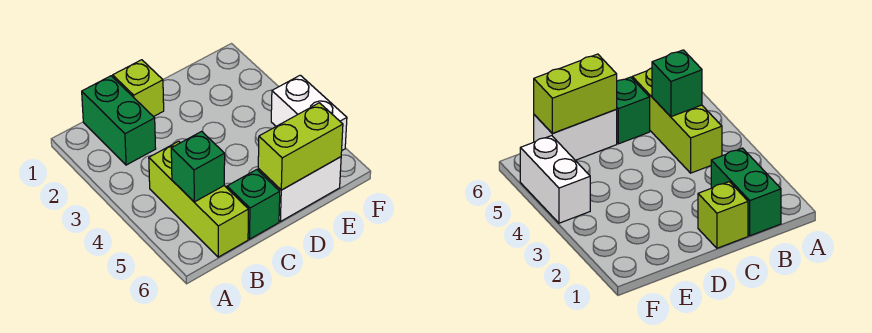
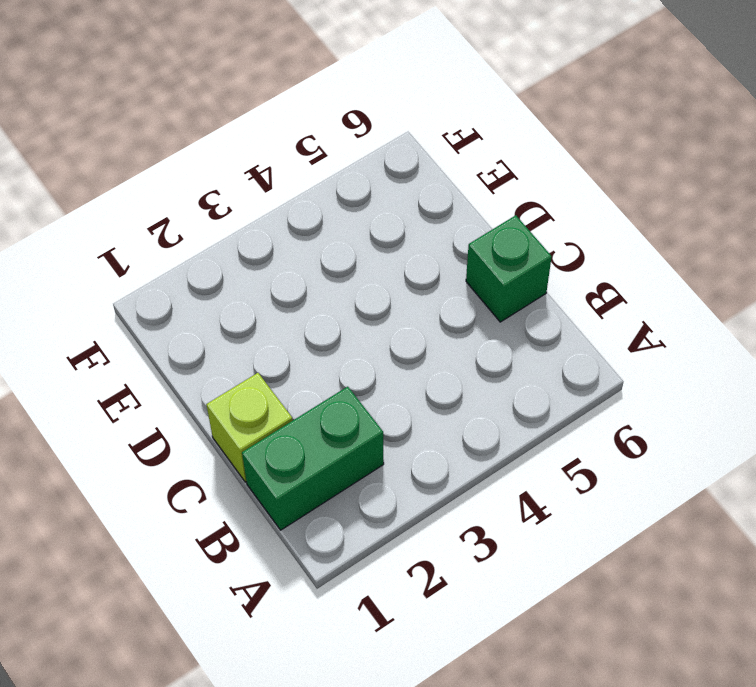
none -> lime brick B4:B6 level 1
none -> white brick D6:E6 level 1

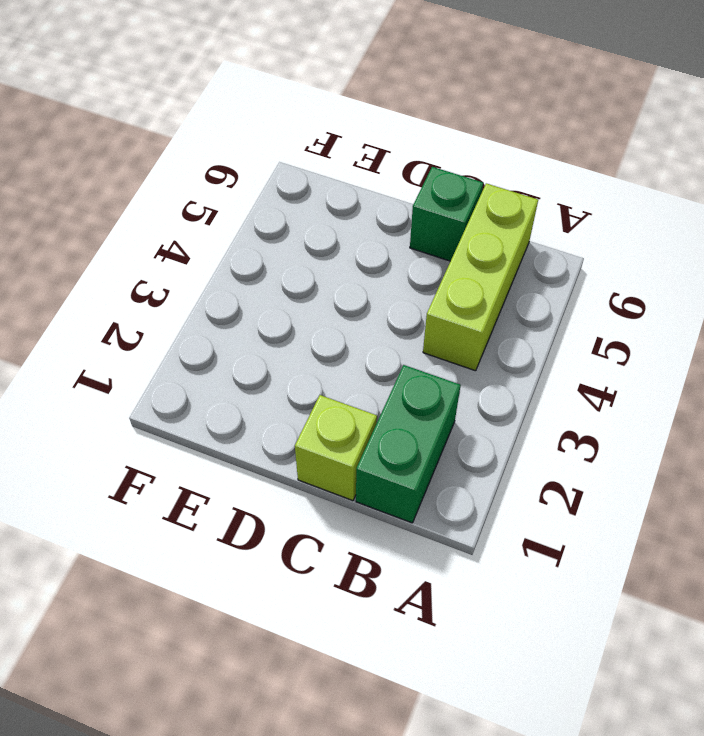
none -> white brick D6:E6 level 1
none -> white brick F4:F5 level 1

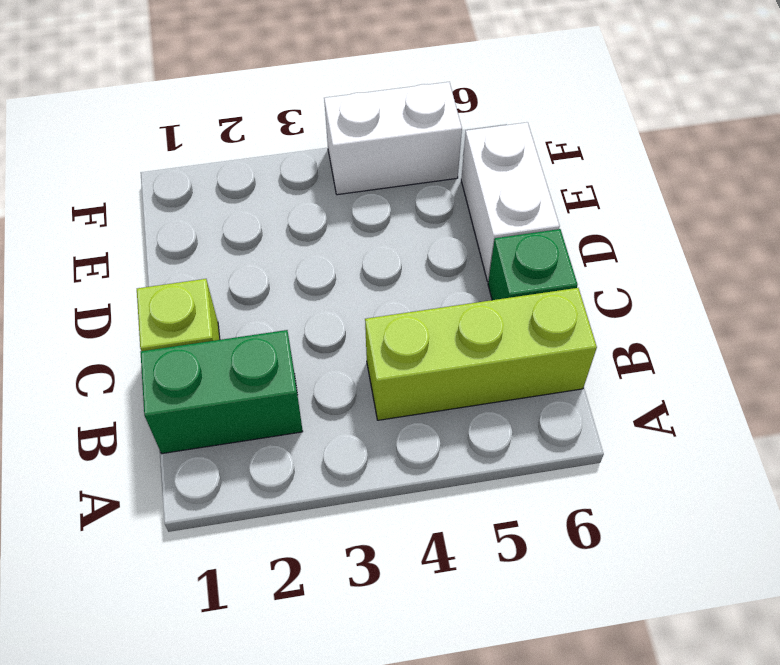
none -> green brick B5 level 2
none -> lime brick D6:E6 level 2

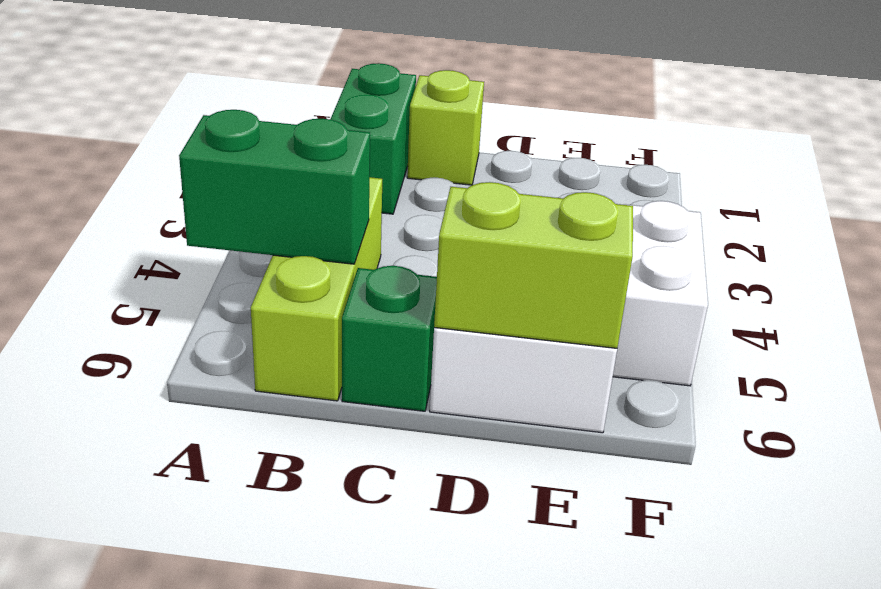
green brick A5:B5 level 2 -> green brick B5 level 2

